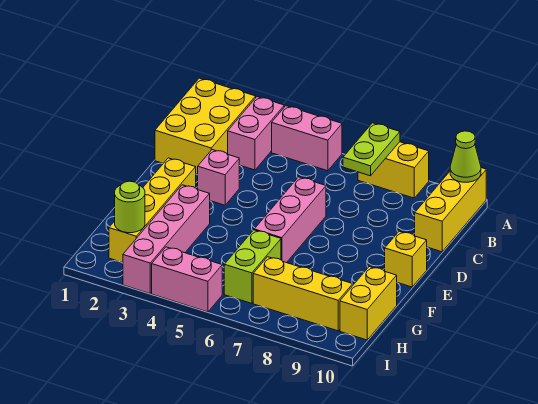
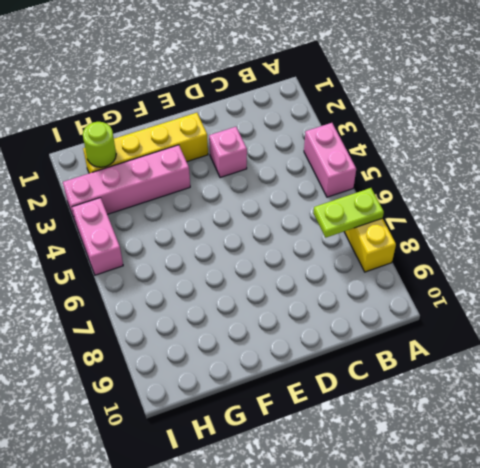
none -> yellow brick A1:C2 level 1
none -> pink brick A3:B3 level 1
none -> yellow brick A10:C10 level 1

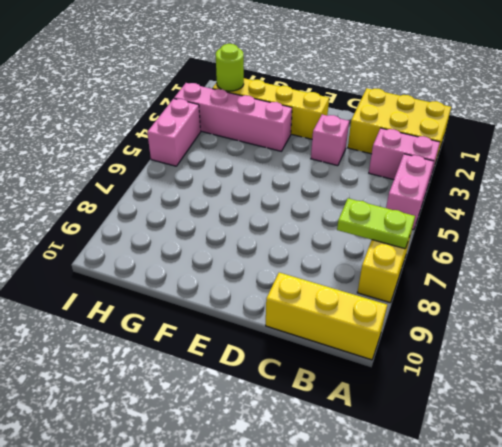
none -> pink brick D6:F6 level 1
none -> yellow brick E10 level 1
none -> lime brick G6:H6 level 1

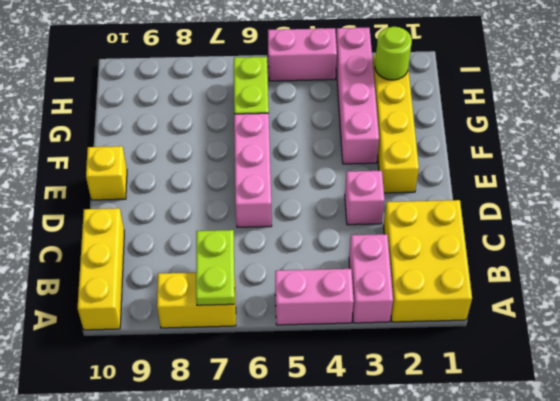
none -> yellow brick G10:H10 level 1
none -> yellow brick H7:H9 level 1
none -> lime cone A10 level 2

